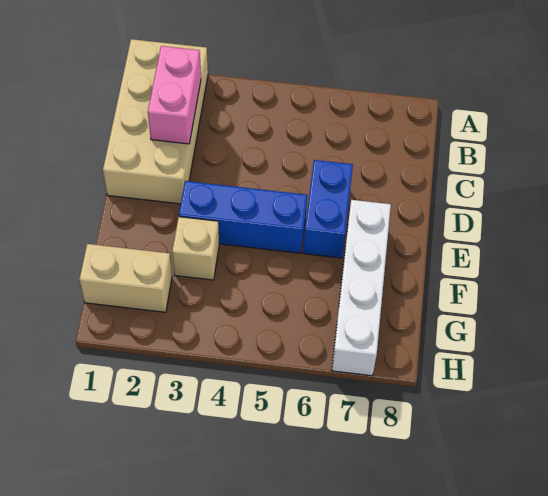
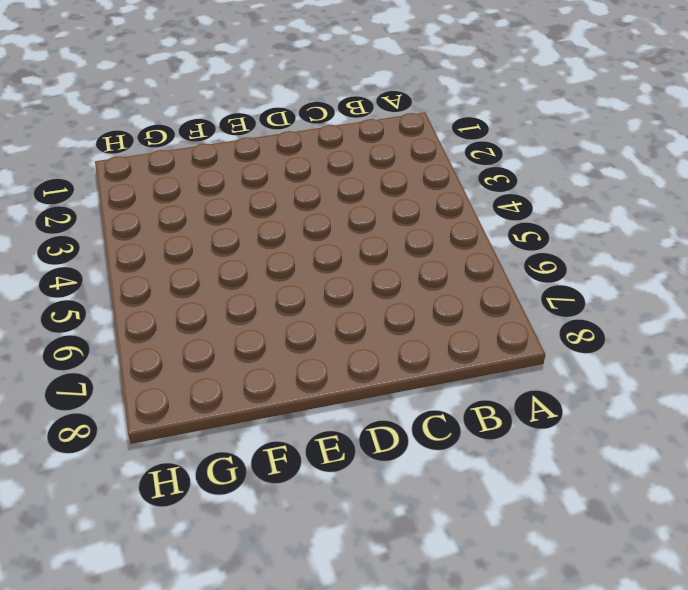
none -> tan brick A1:D2 level 1
none -> blue brick D6:E6 level 1

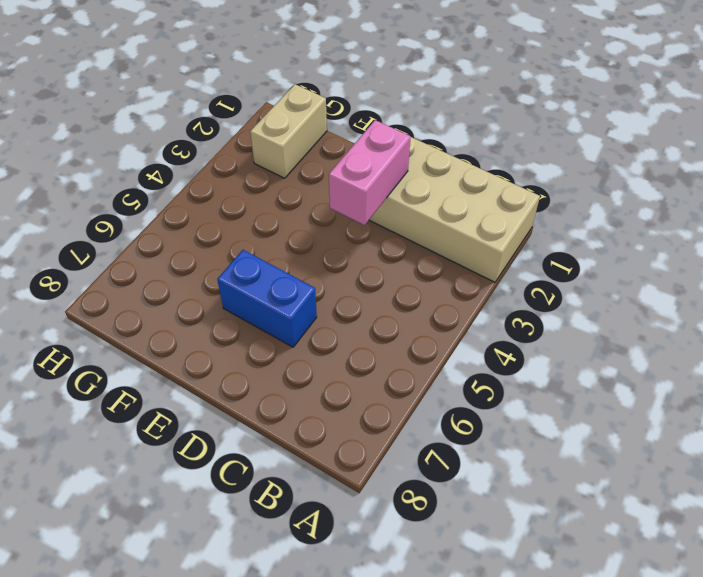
pink brick D2:D3 level 2 -> pink brick B2:C2 level 2
none -> blue brick E3:E5 level 1
none -> white brick E7:H7 level 1

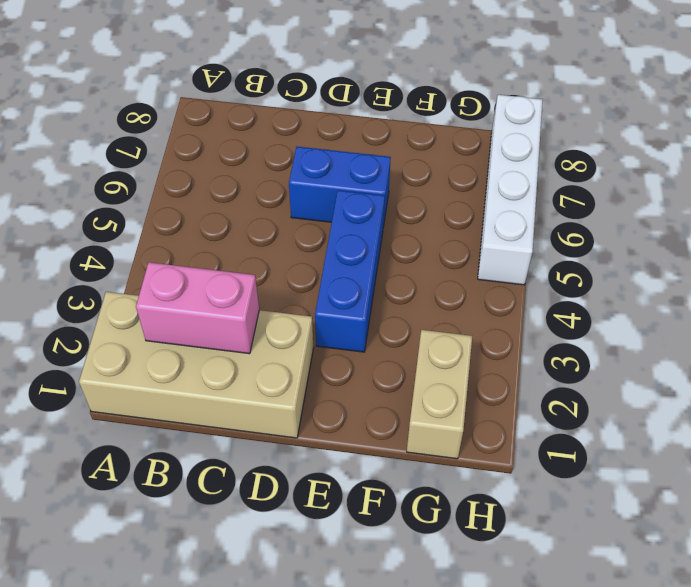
white brick H5:H8 level 1 -> white brick E7:H7 level 1
none -> tan brick F3 level 1

